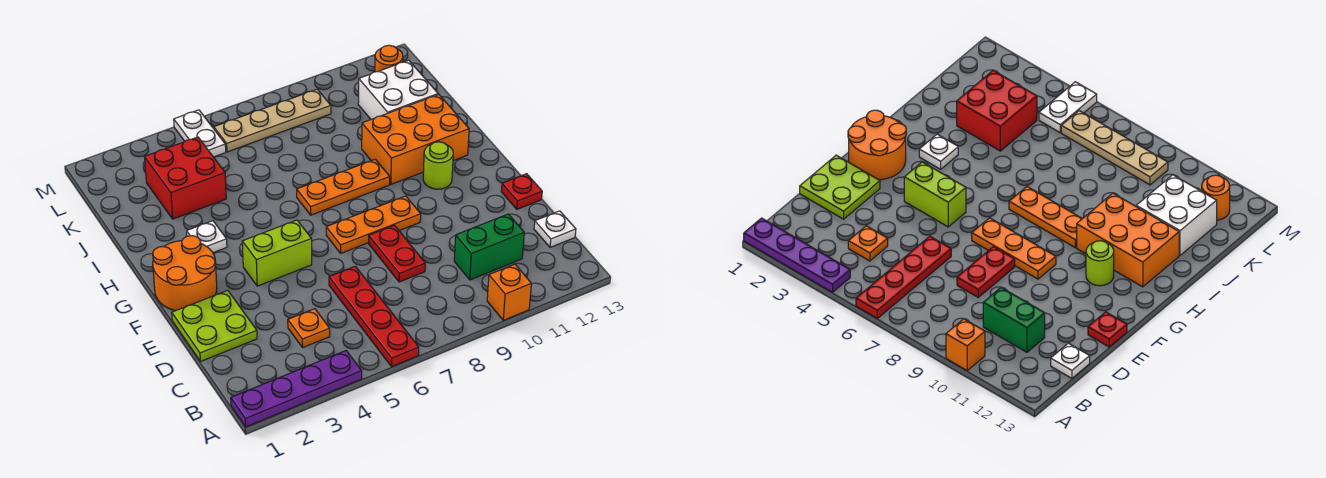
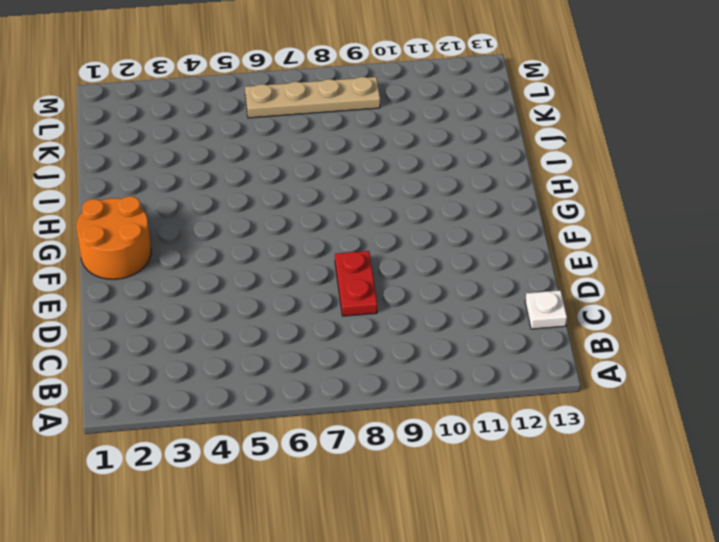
none -> purple plate A1:A4 level 1
none -> red plate A6:D6 level 1
none -> orange brick A10 level 1

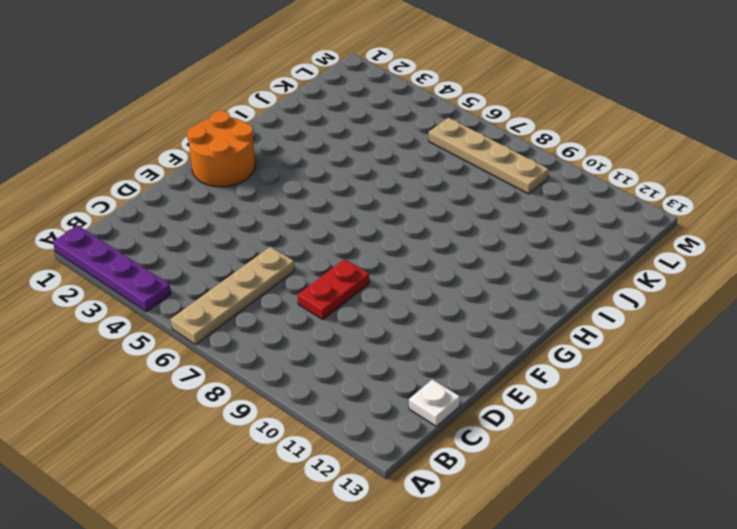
tan plate A6:D6 level 1 -> red plate A6:D6 level 1
none -> orange brick A10 level 1
none -> orange plate C4 level 1
none -> green brick C10:C11 level 1

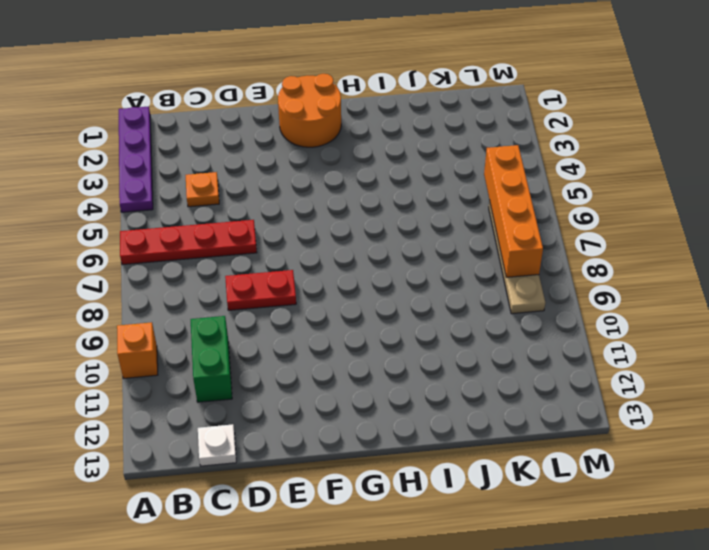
orange brick L5:L8 level 2 -> none
none -> lime plate D1:E2 level 1
none -> red plate E13 level 1
none -> lime brick F4:F5 level 1

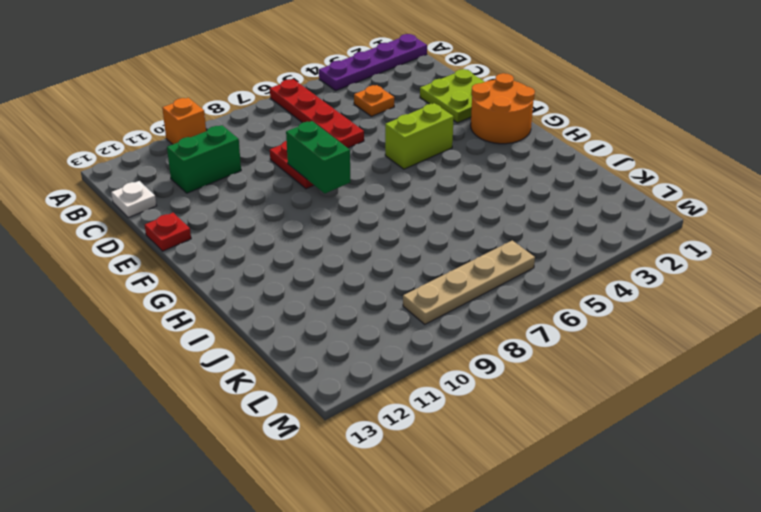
green brick E8:F8 level 2 -> none
none -> orange plate F7:F9 level 1
none -> lime round brick G11 level 1
none -> white plate H3 level 1

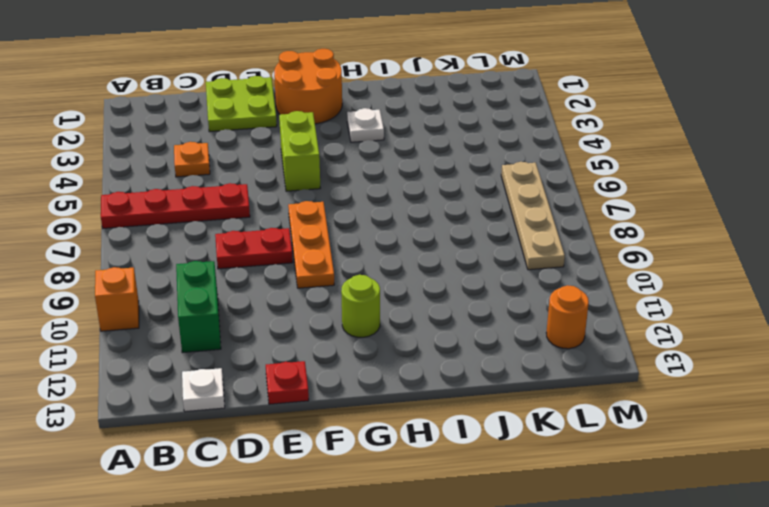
none -> purple plate A1:A4 level 1
none -> orange plate H7:H9 level 1
none -> orange brick H10:I12 level 1

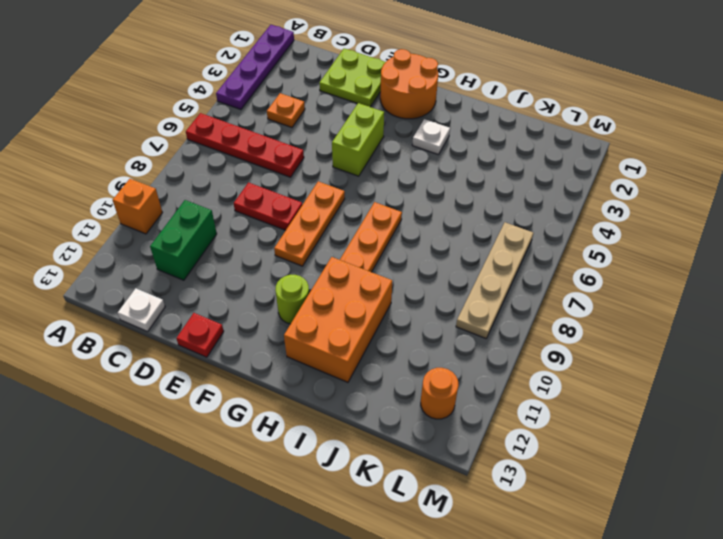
none -> red brick J3:K4 level 1
none -> white brick J11:K12 level 1
none -> white plate L5:M5 level 1

